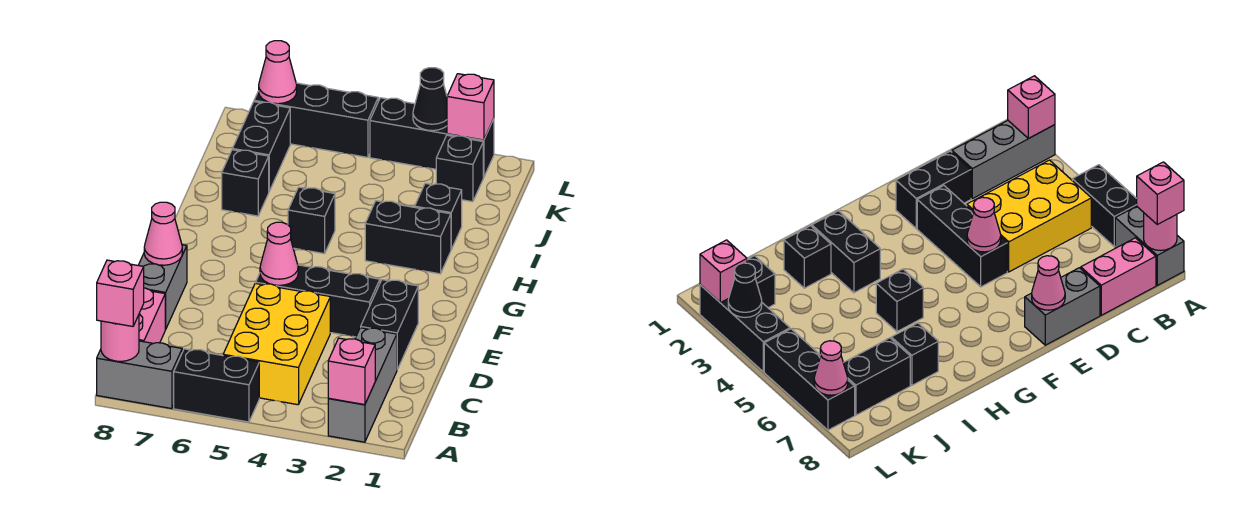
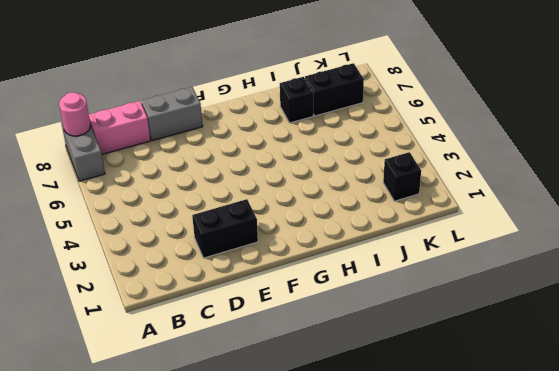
none -> grey brick A2:C2 level 1
none -> black brick A5:A6 level 1
none -> yellow brick B4:D5 level 1

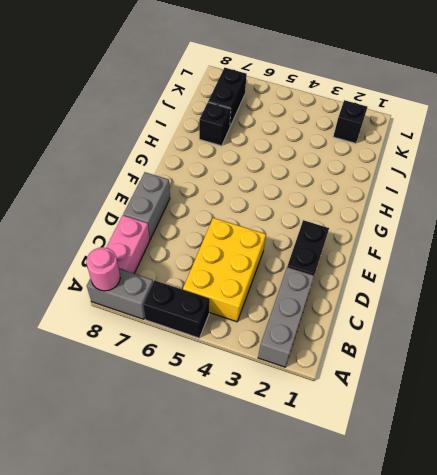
none -> black brick E3:E5 level 1
none -> black brick H2:H3 level 1
none -> black brick H5 level 1

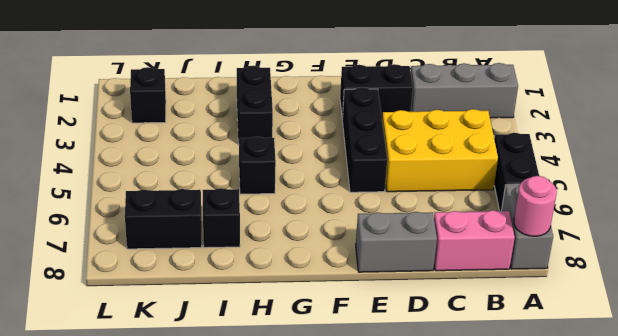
none -> black brick I2 level 1
none -> black brick L2:L4 level 1
none -> black brick L5:L7 level 1

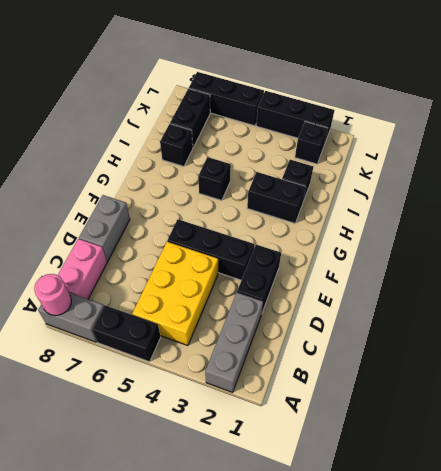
none -> pink brick A2 level 2
none -> pink cone E5 level 2
none -> pink cone E8 level 2

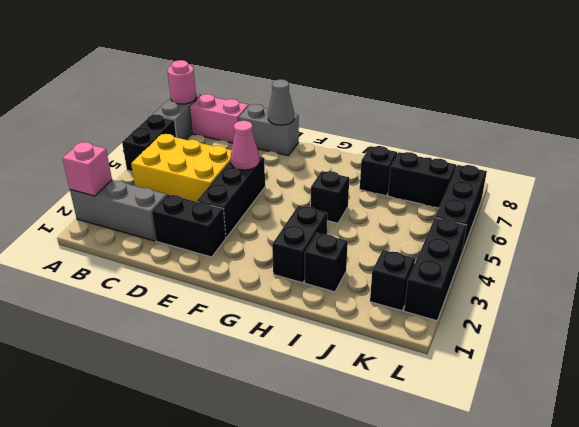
grey cone E8 level 2 -> pink cone E8 level 2
none -> pink brick L2 level 2
none -> black cone L3 level 2
none -> pink cone L7 level 2

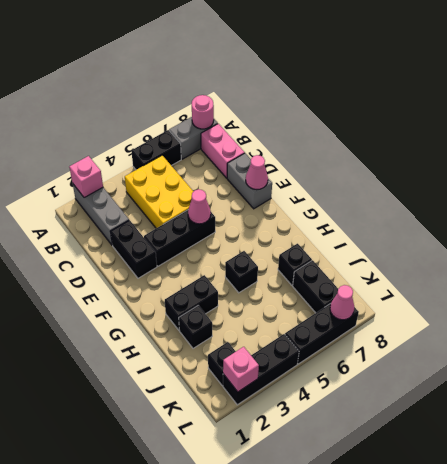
none -> black cone L3 level 2
none -> pink brick A8 level 3

